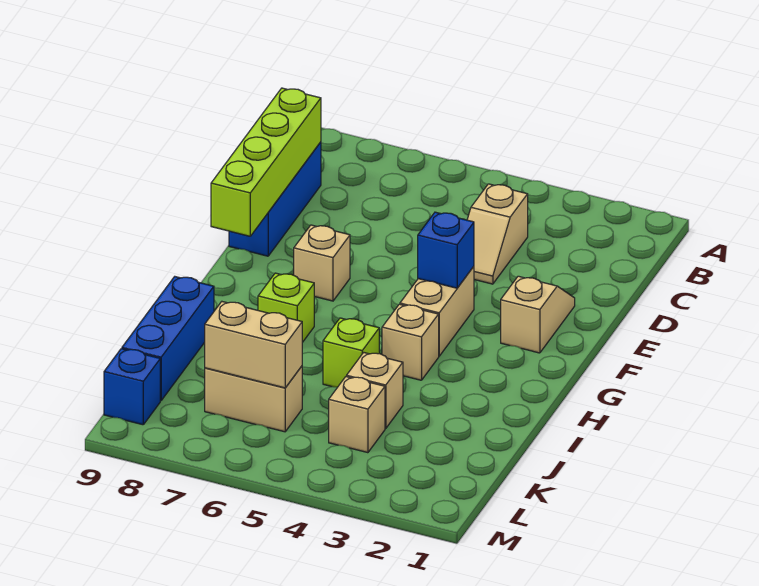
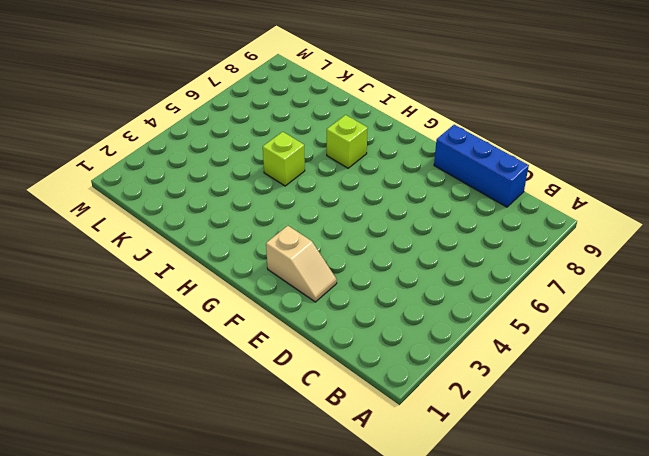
none -> tan slope C4:D4 level 1 top C
none -> tan brick F4:G4 level 1
none -> tan brick F7 level 1

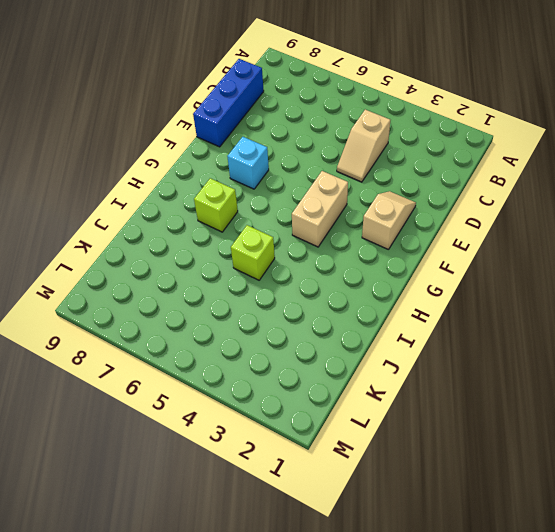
cyan brick F7 level 1 -> tan brick F7 level 1
none -> tan brick H4 level 1
none -> blue brick I9:K9 level 1
none -> tan brick J4 level 1

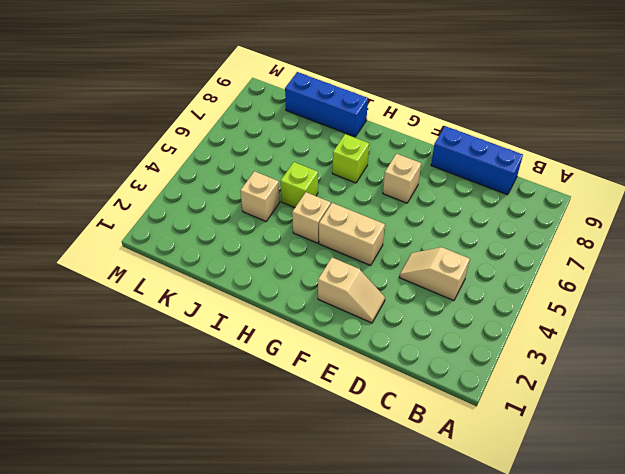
none -> tan brick K4 level 1
none -> tan brick K6:K7 level 1
none -> blue brick L9 level 1

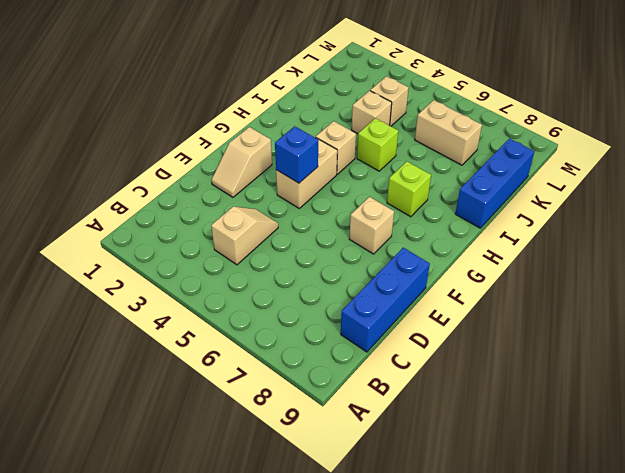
none -> blue brick L9 level 1
none -> lime brick C9:F9 level 2
none -> tan brick K6:K7 level 2

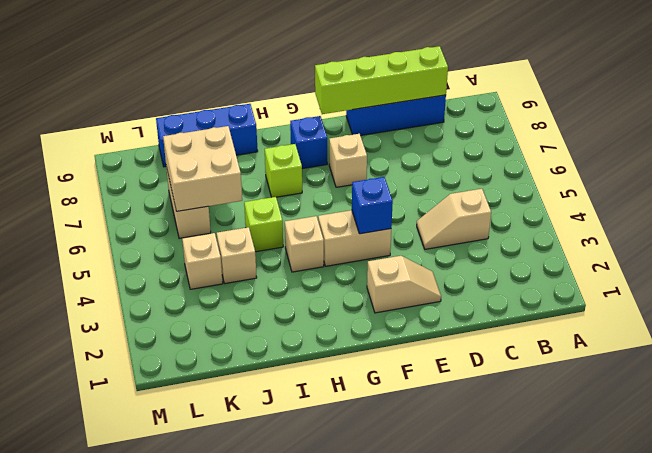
blue brick G8 level 1 -> blue brick L9 level 1
tan brick J6:K7 level 2 -> tan brick K6:K7 level 2

